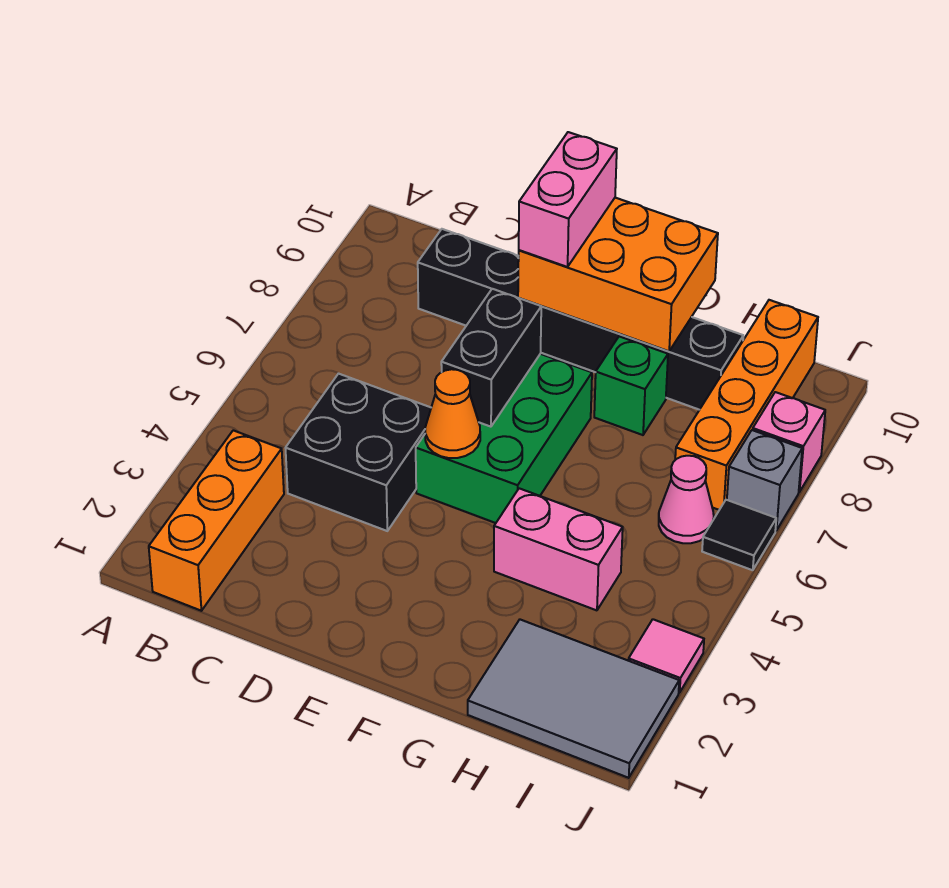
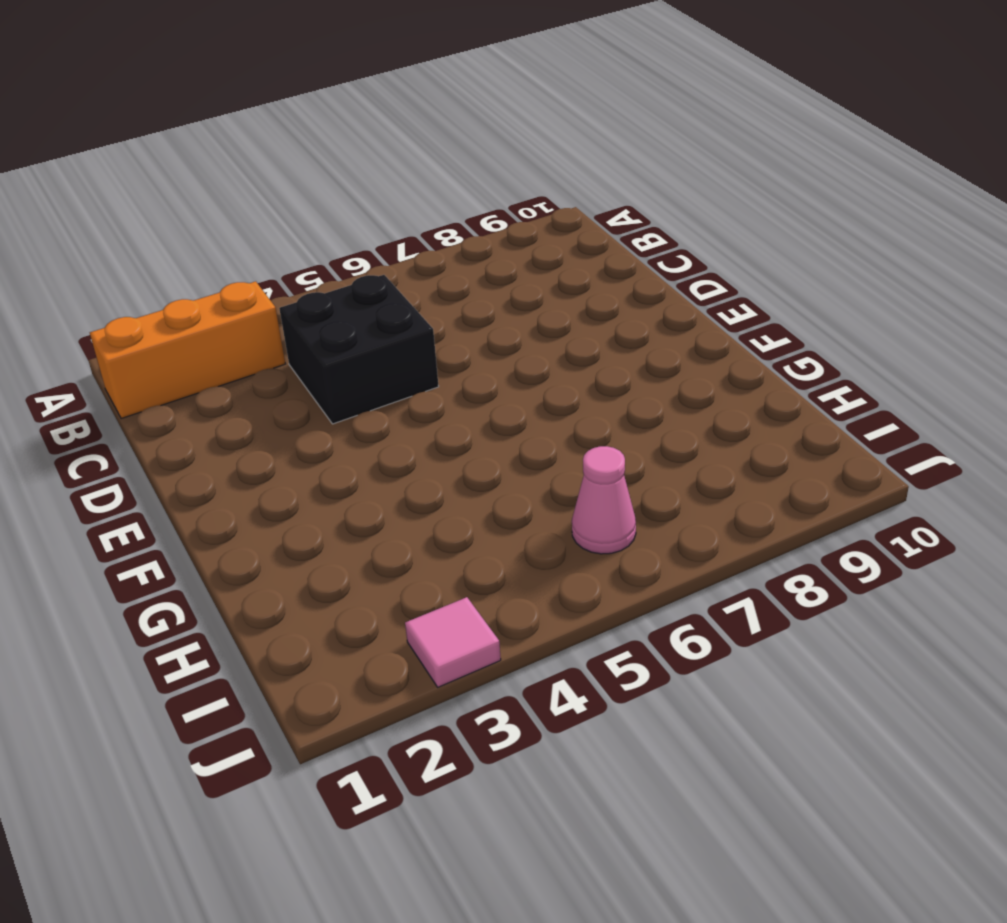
none -> black brick C9:H9 level 1
none -> green brick E5:F7 level 1
none -> pink brick G4:H4 level 1

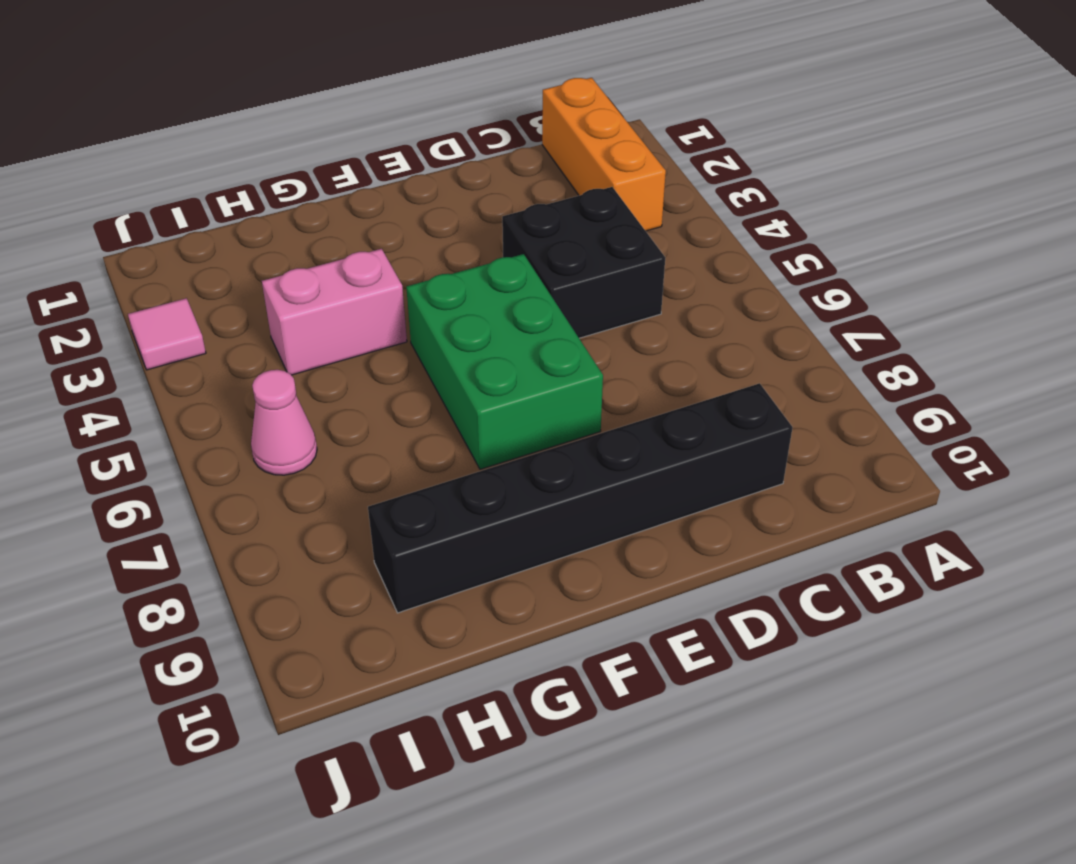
none -> green brick G8 level 1
none -> grey tile H1:J2 level 1
none -> orange brick I7:I10 level 1

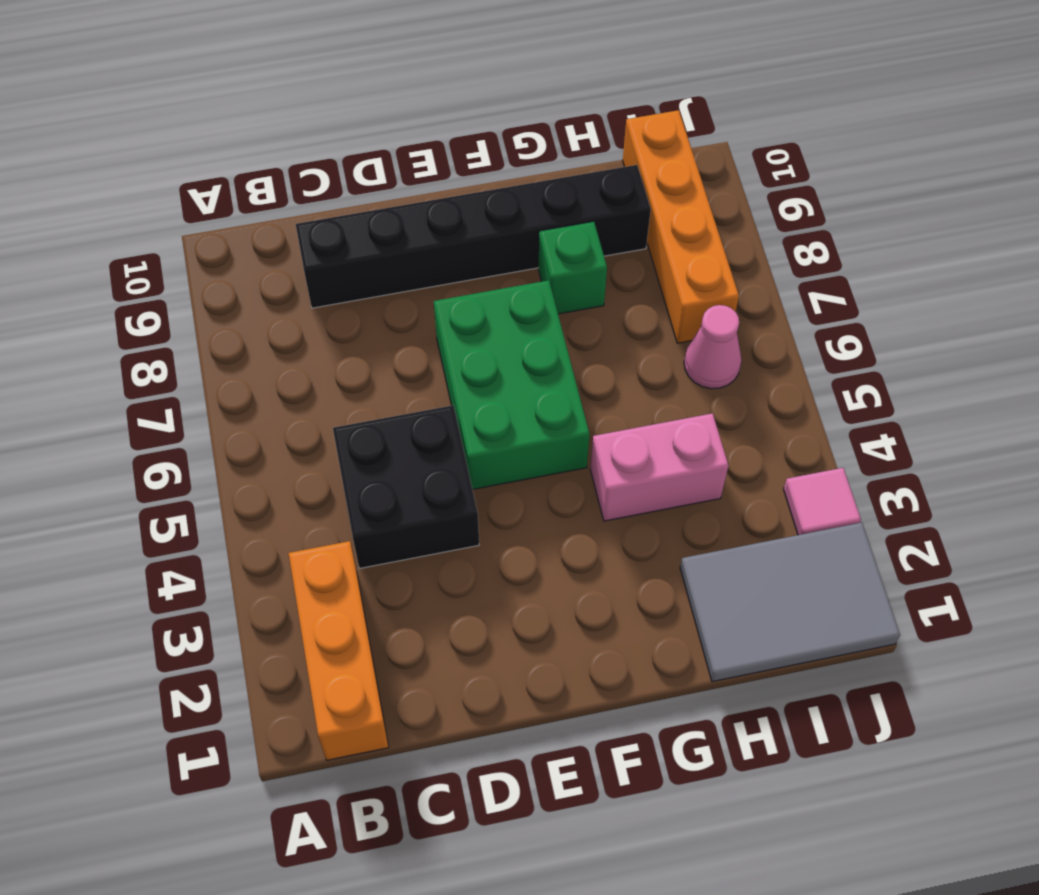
none -> black tile J6 level 1
none -> grey brick J7 level 1
none -> pink brick J8 level 1

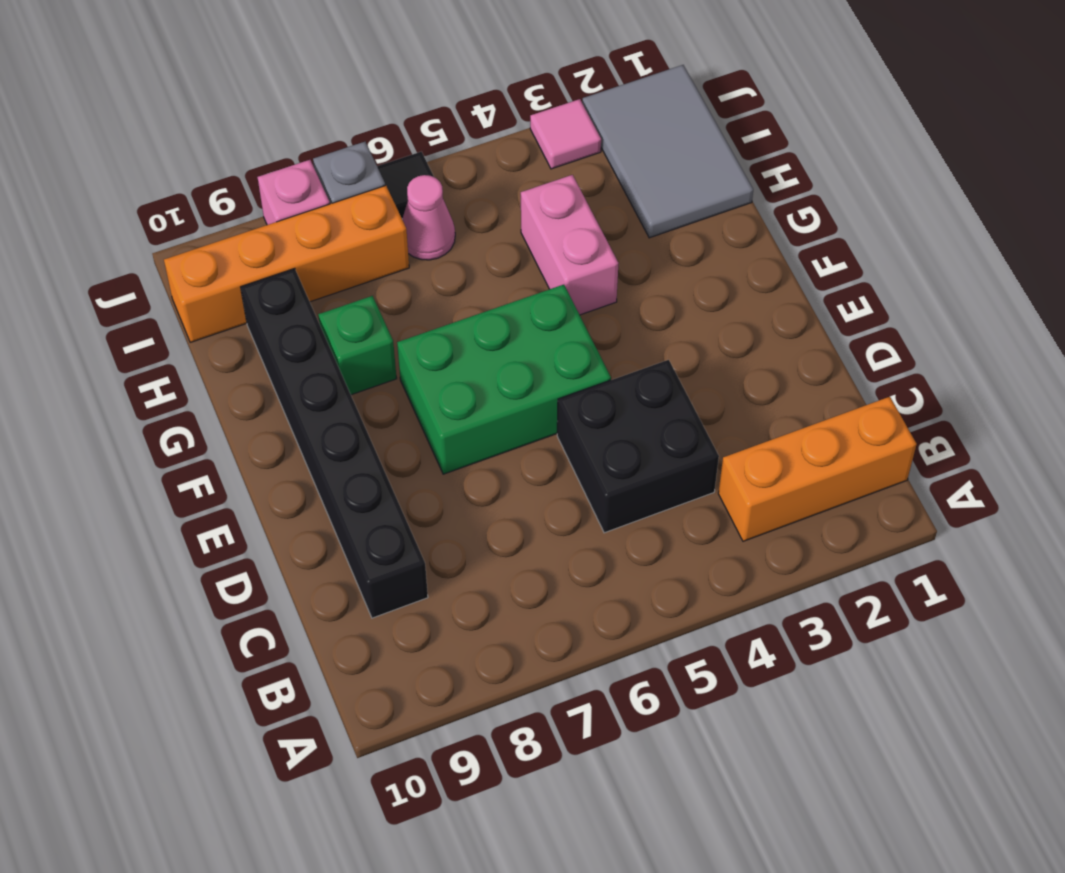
none -> orange cone E5 level 2
none -> black brick E6:E7 level 2
none -> orange brick E9:G10 level 2

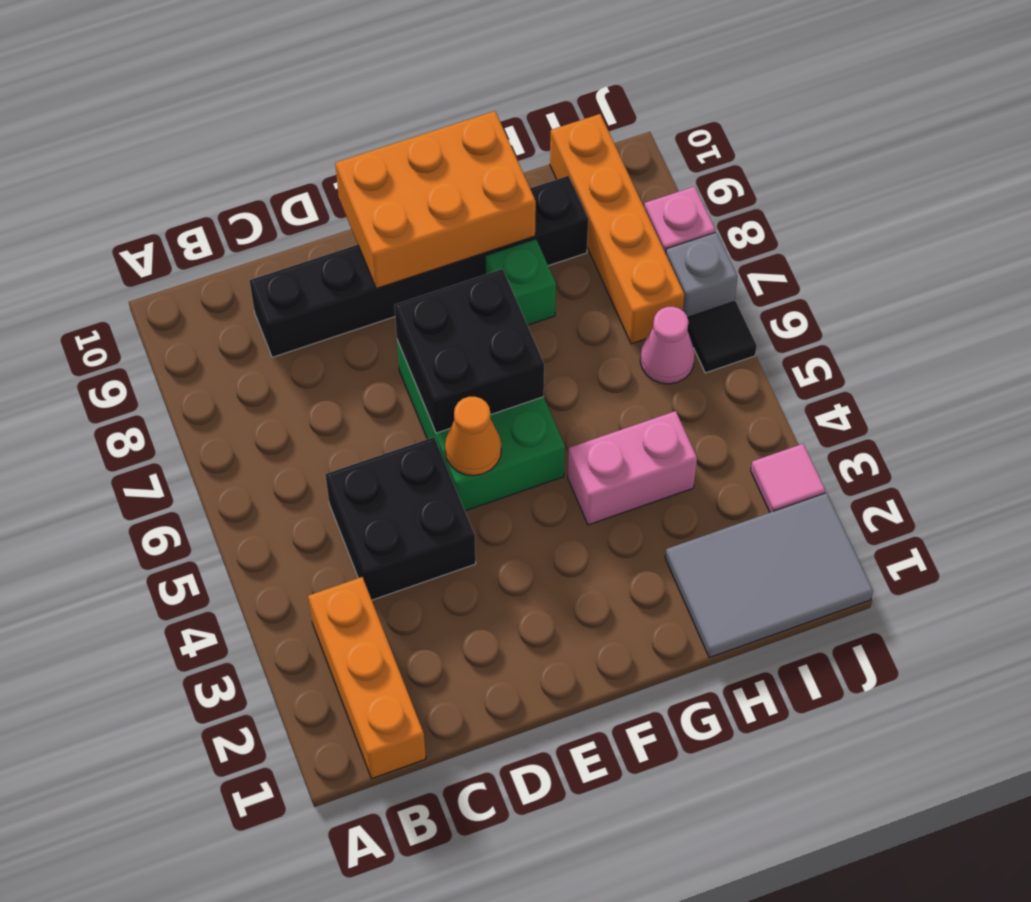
black brick E6:F7 level 2 -> black brick E6:E7 level 2
none -> pink brick E9:E10 level 3

